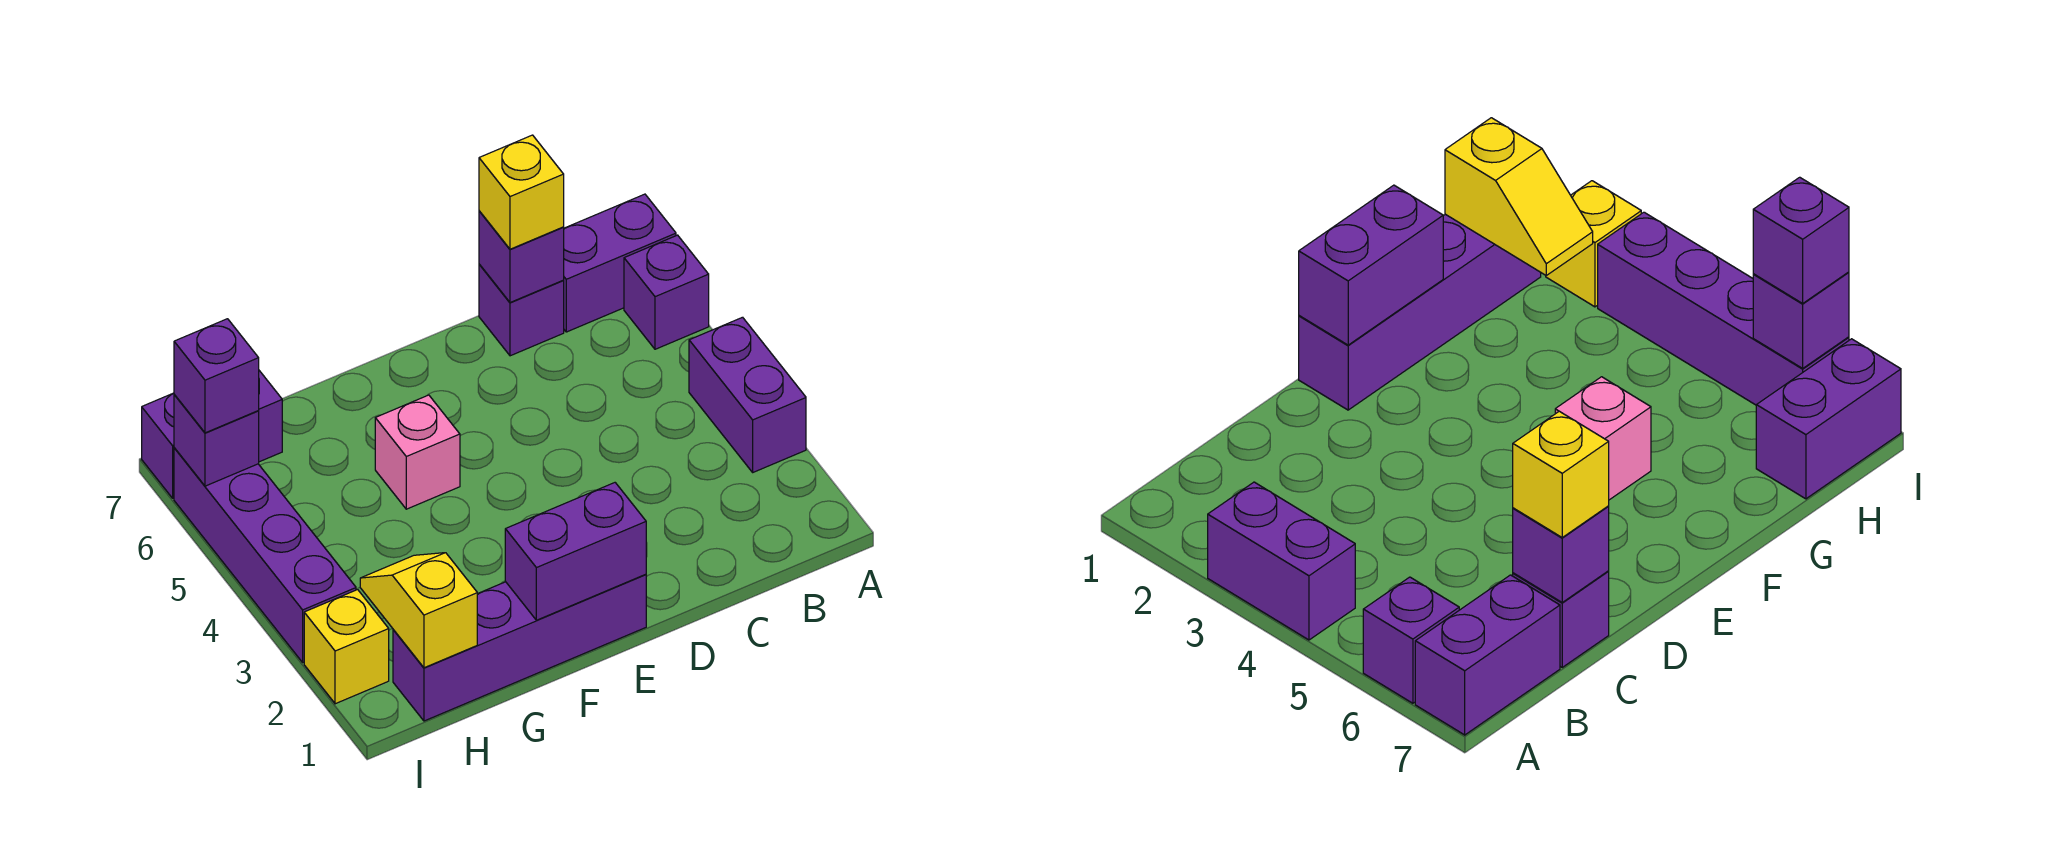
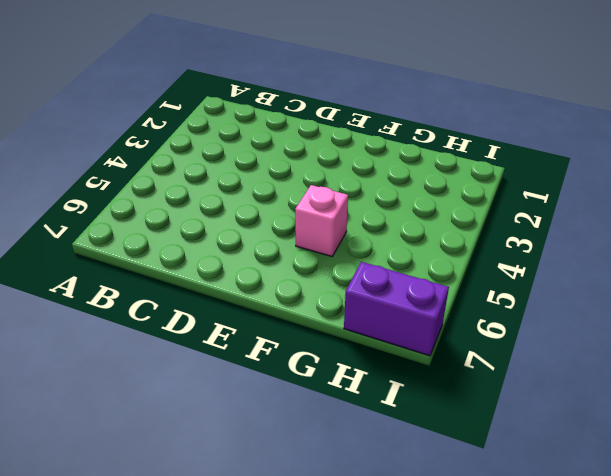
none -> purple brick A3:A4 level 1
none -> purple brick A6 level 1
none -> purple brick A7:B7 level 1

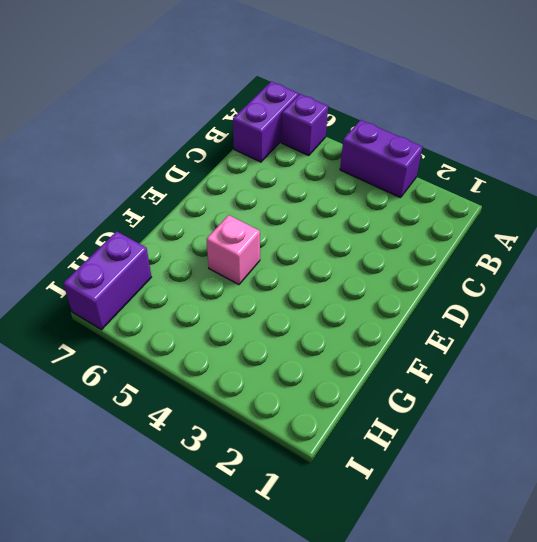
none -> purple brick C7 level 1
none -> purple brick E1:H1 level 1
none -> yellow brick I2 level 1

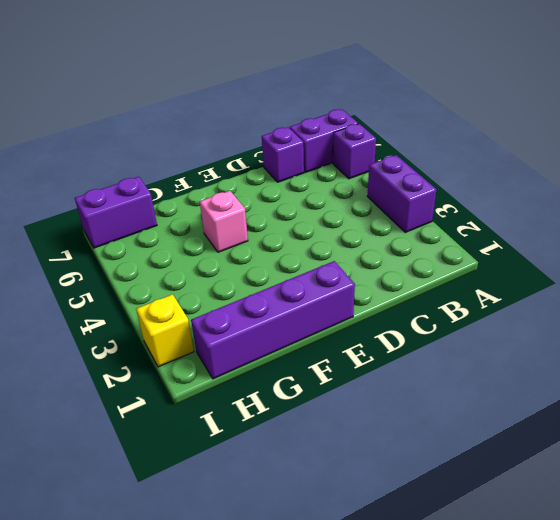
none -> purple brick I3:I6 level 1
none -> purple brick C7 level 2
none -> purple brick E1:F1 level 2

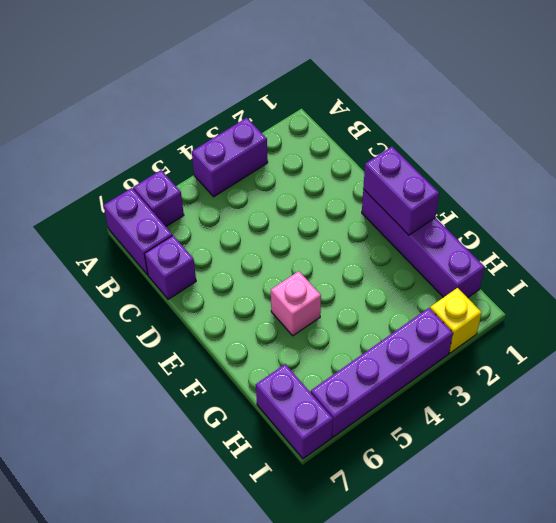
none -> purple brick C7 level 2
none -> yellow slope H1:H2 level 2 top 1
none -> purple brick I6 level 2

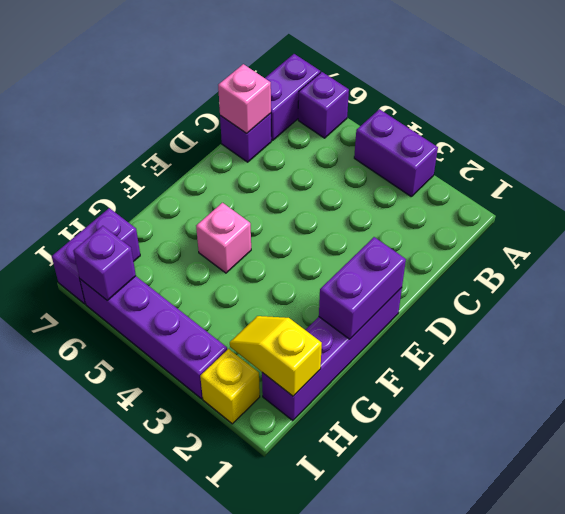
pink brick C7 level 2 -> purple brick C7 level 2
none -> yellow brick C7 level 3
none -> purple brick I6 level 3

